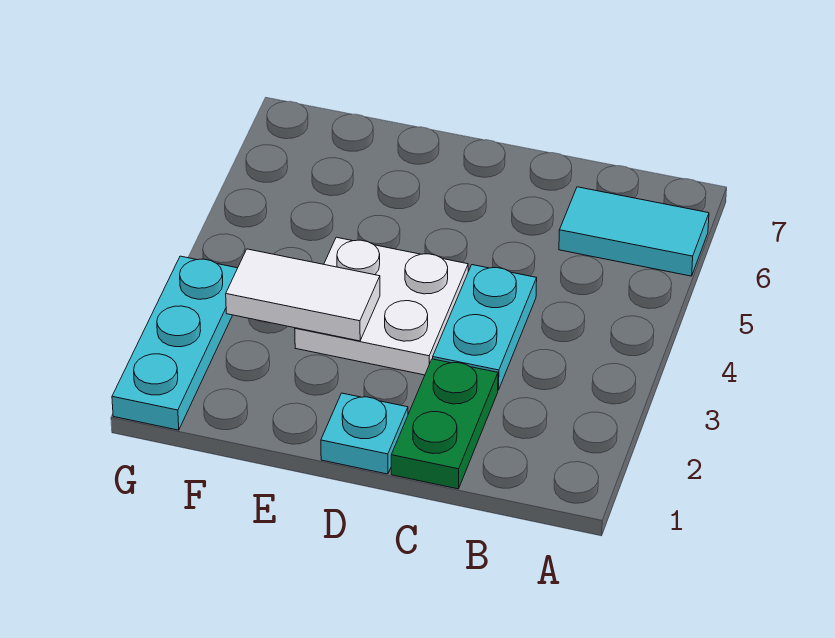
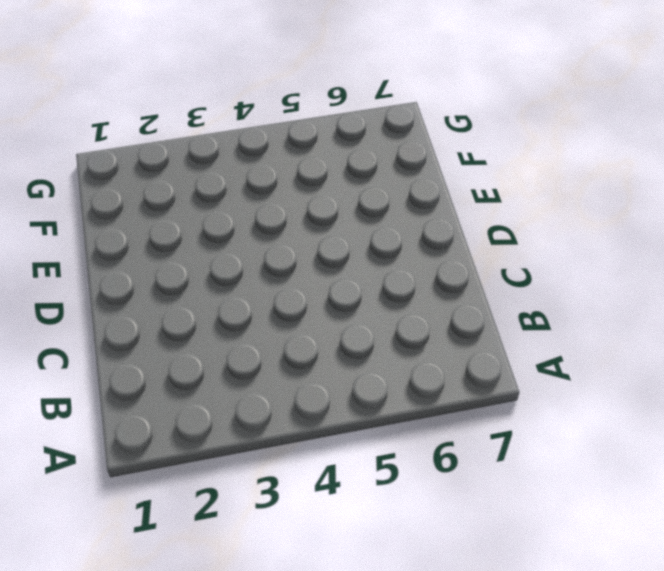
none -> cyan tile A6:B6 level 1
none -> green plate C1:C2 level 1

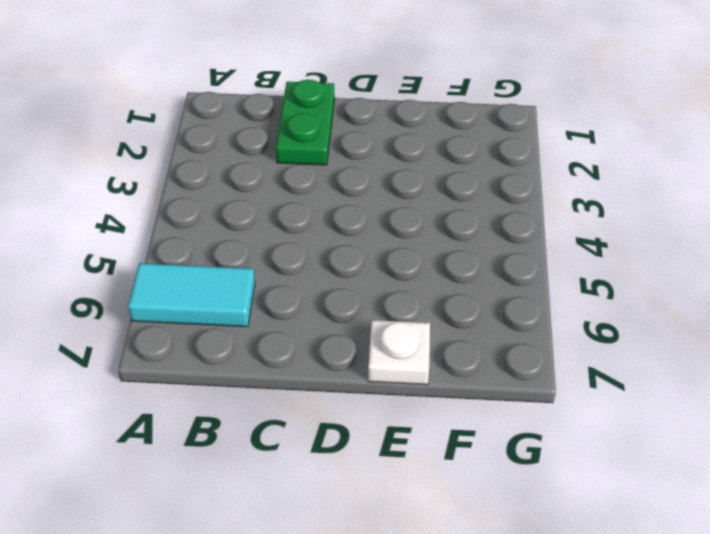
white plate E7 level 1 -> none
none -> cyan plate C3:C4 level 1
none -> cyan plate D1 level 1

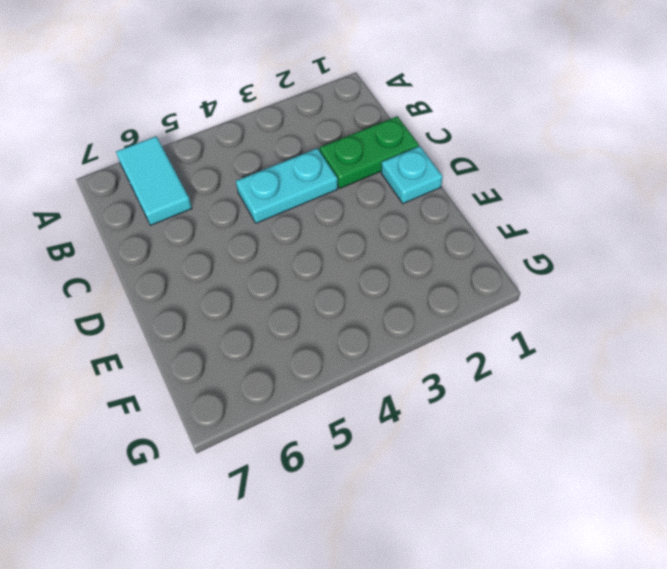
none -> white plate D3:E4 level 1
none -> cyan plate G1:G3 level 1

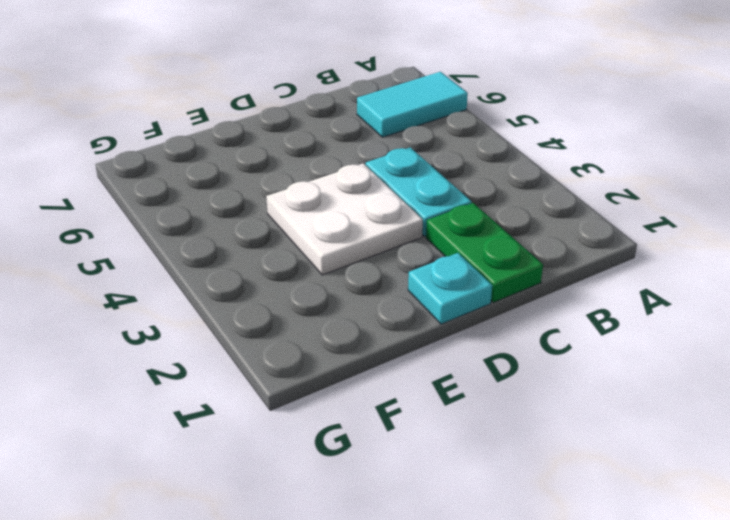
none -> cyan plate G1:G3 level 1
none -> white tile E3:F3 level 2

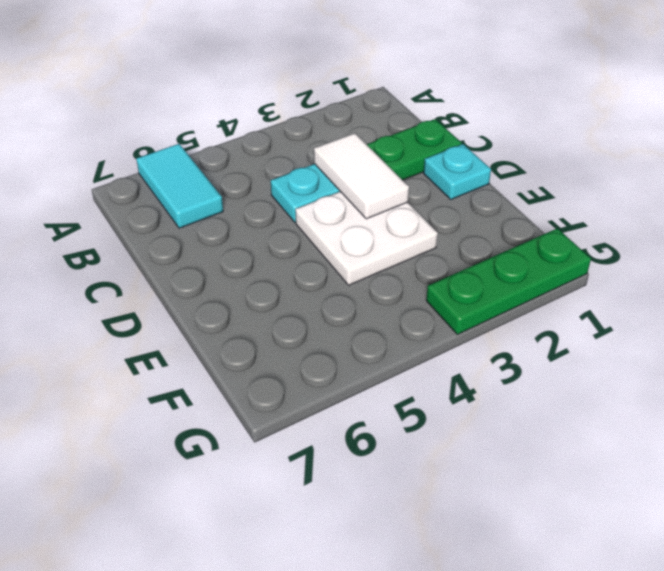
white tile C3:D3 level 2 -> white tile E3:F3 level 2
green plate G1:G3 level 1 -> cyan plate G1:G3 level 1

